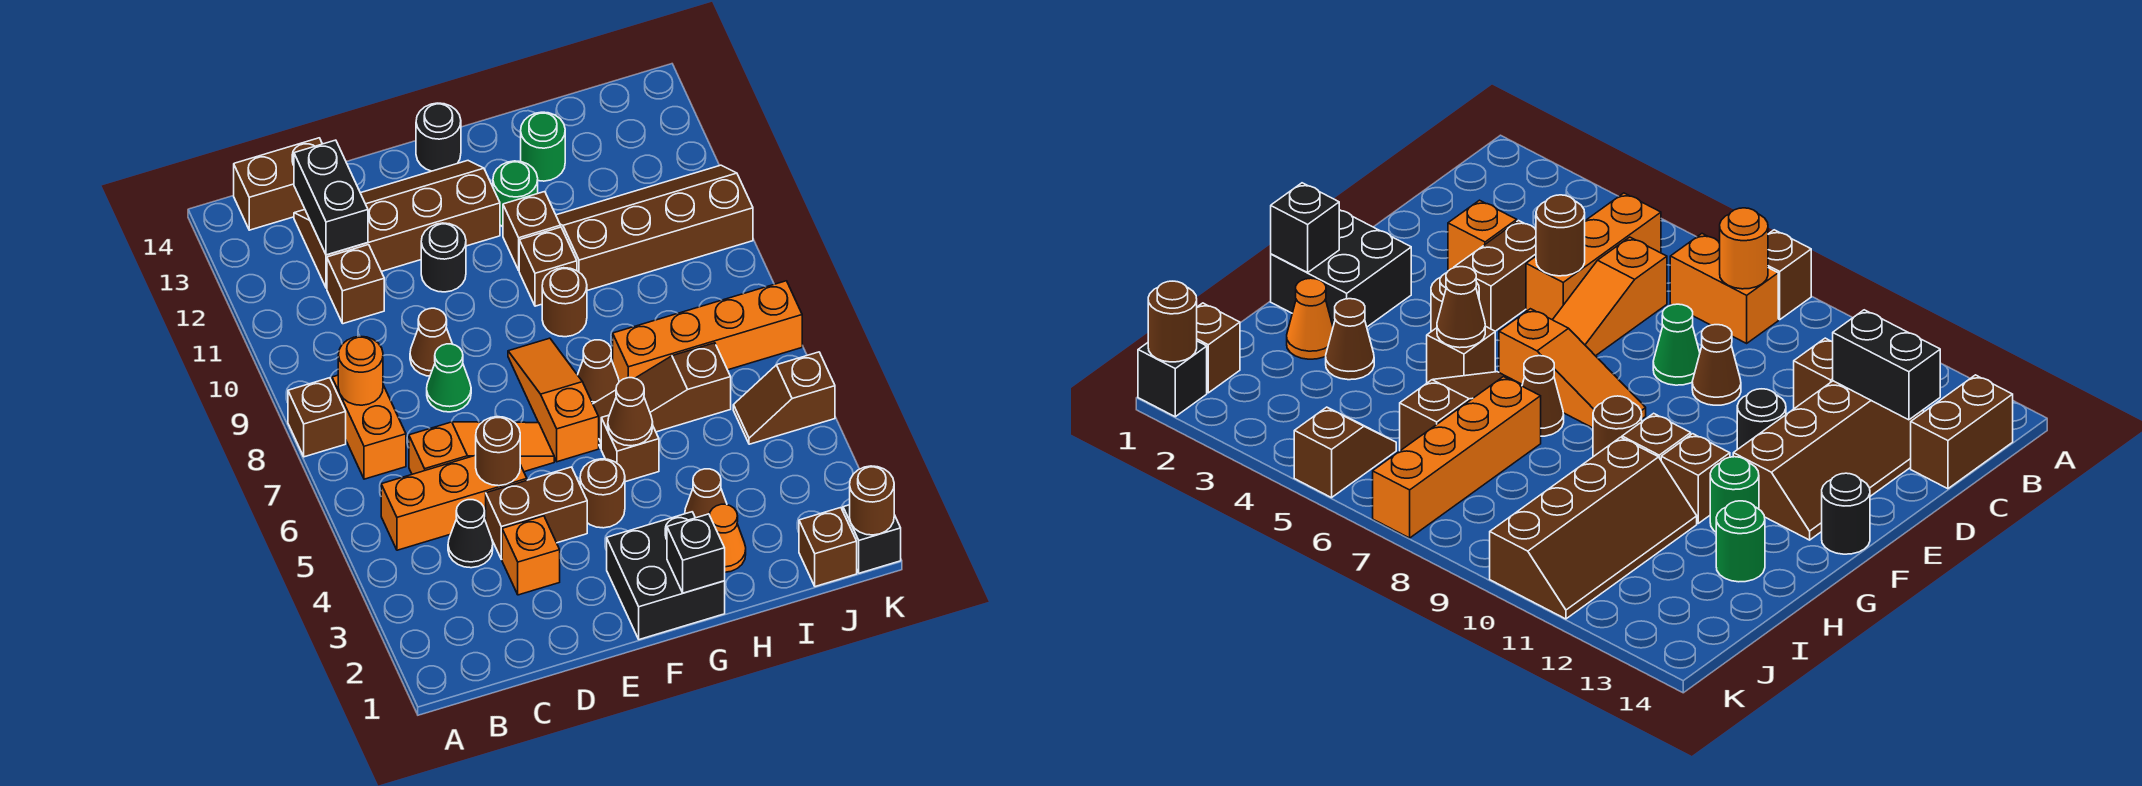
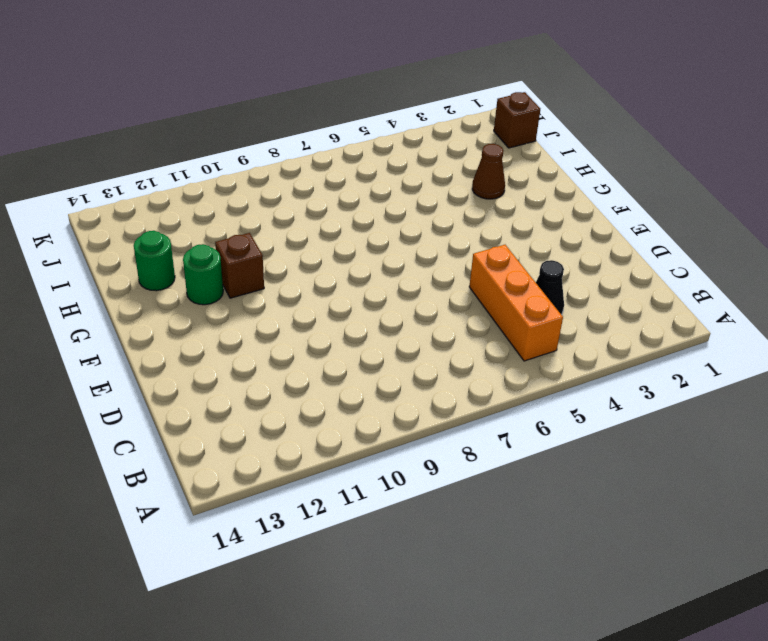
none -> brown brick A8 level 1
none -> orange brick B7:B8 level 1
none -> brown brick B14:C14 level 1
none -> orange slope C6:E6 level 1 top C

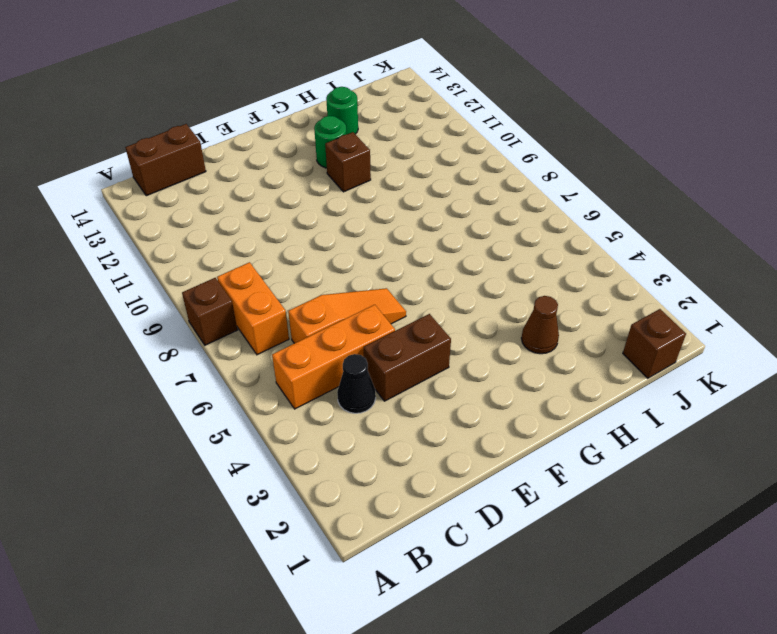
none -> brown brick C11 level 1
none -> brown slope C12:F13 level 1 top 12
none -> orange brick D3 level 1
none -> green cone D8 level 1

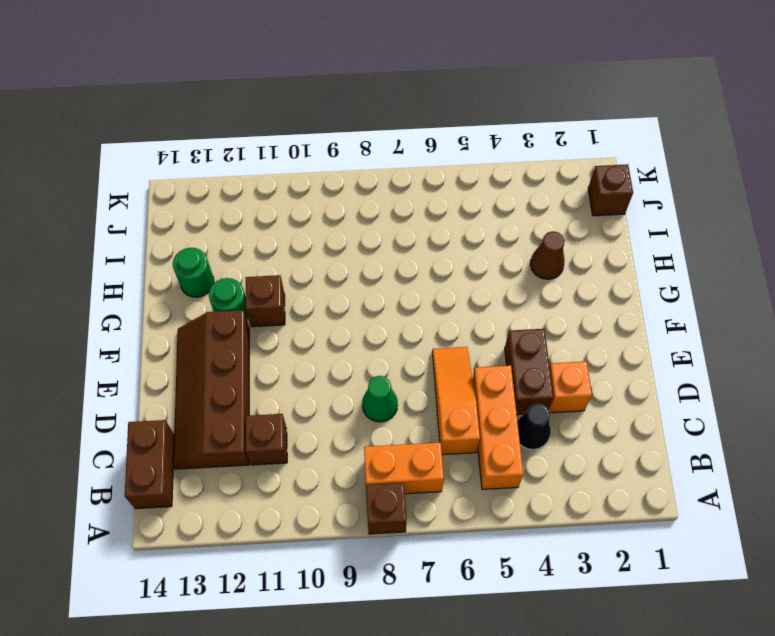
none -> brown cone D9 level 1
none -> black round brick E11 level 1
none -> black brick F1:G2 level 1
none -> brown round brick F4 level 1

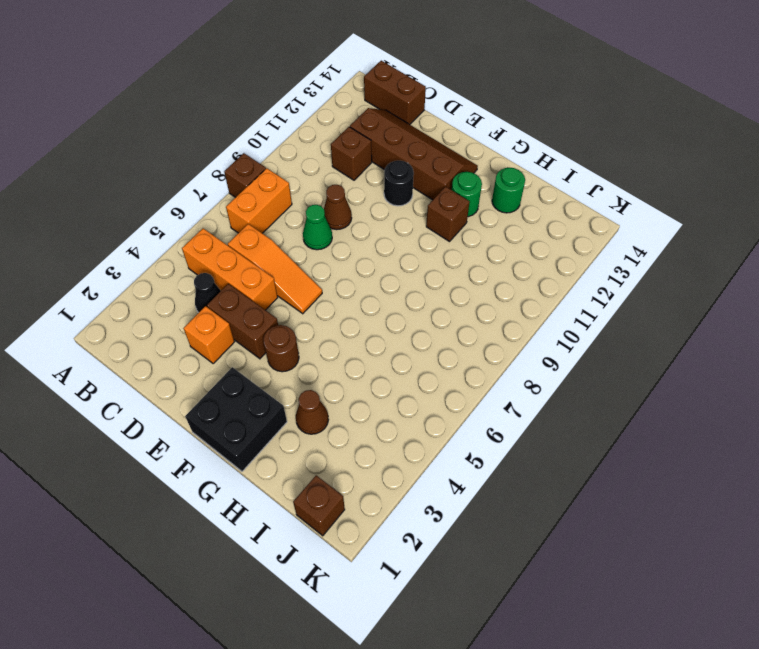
none -> orange slope F6:F8 level 1 top 6
none -> black round brick F14 level 1
none -> brown brick G5 level 1
none -> brown slope G6:I6 level 1 top I

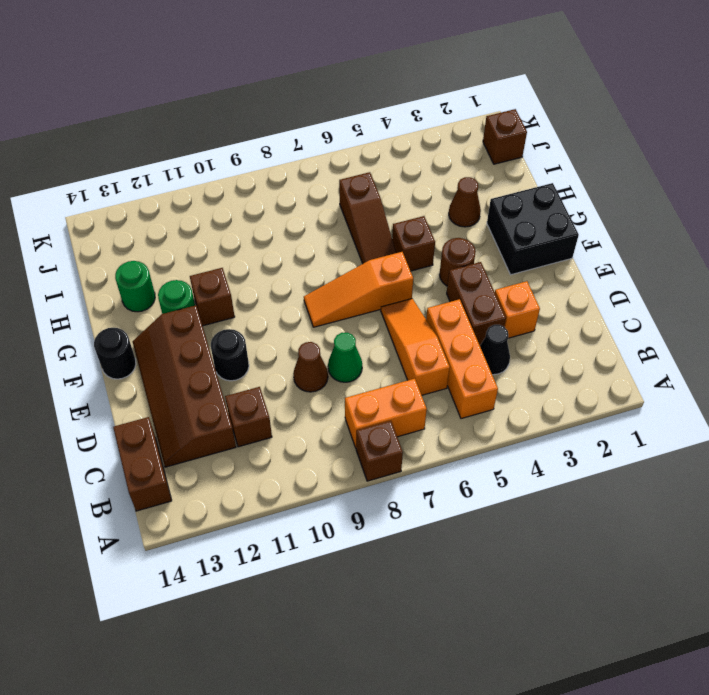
none -> brown cone G7 level 1
none -> brown round brick G9 level 1
none -> brown brick G10 level 1
none -> orange cone H2 level 1

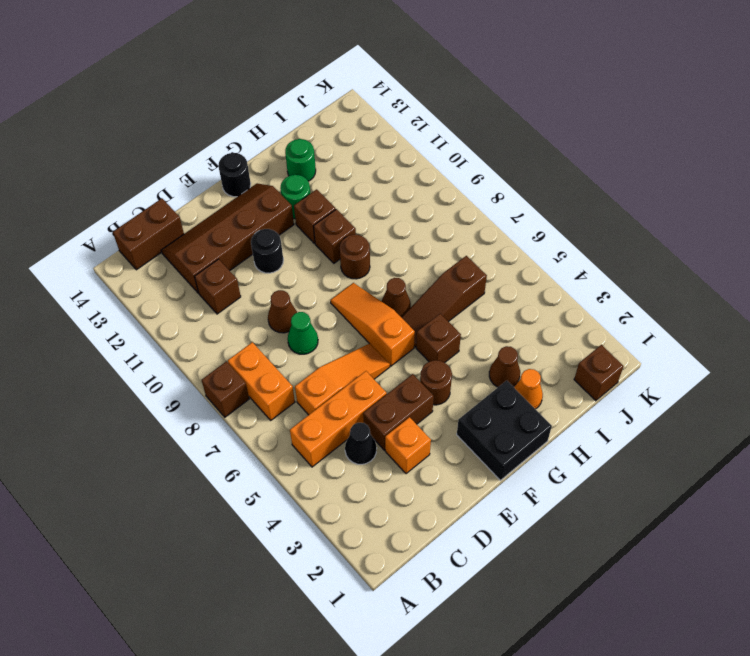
none -> orange brick H7:K7 level 1
none -> brown slope H10:K11 level 1 top 10
none -> brown slope J5:K5 level 1 top K
none -> black brick K1 level 1

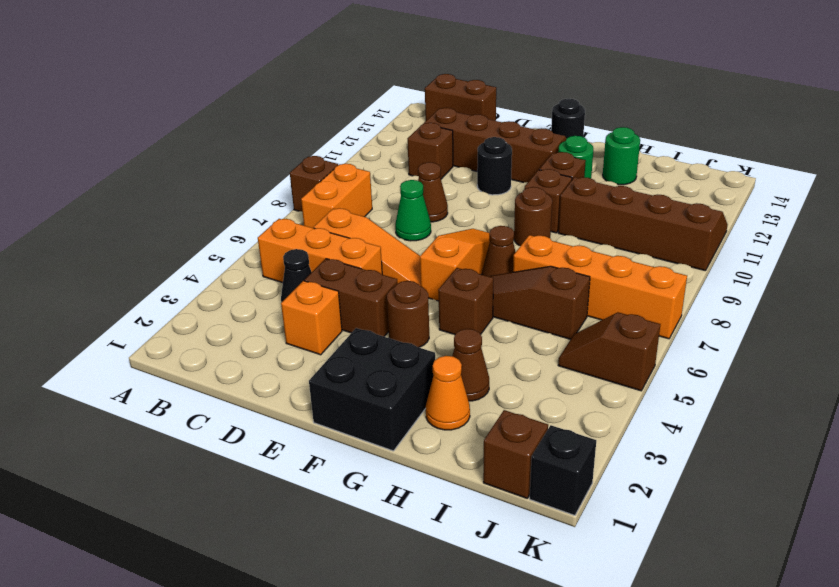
none -> orange round brick B8 level 2
none -> black brick C12:C13 level 2
none -> brown round brick D5 level 2
none -> black brick G1 level 2

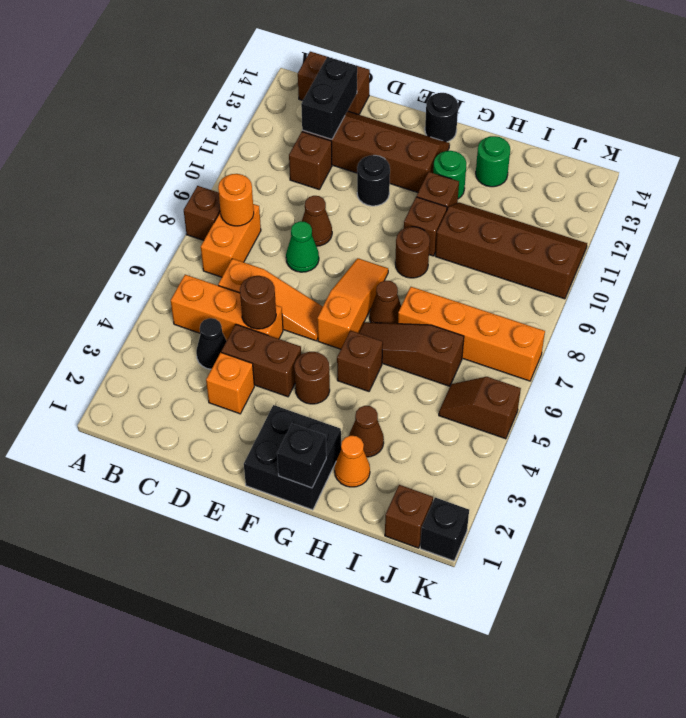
none -> brown cone G5 level 2
none -> brown round brick K1 level 2

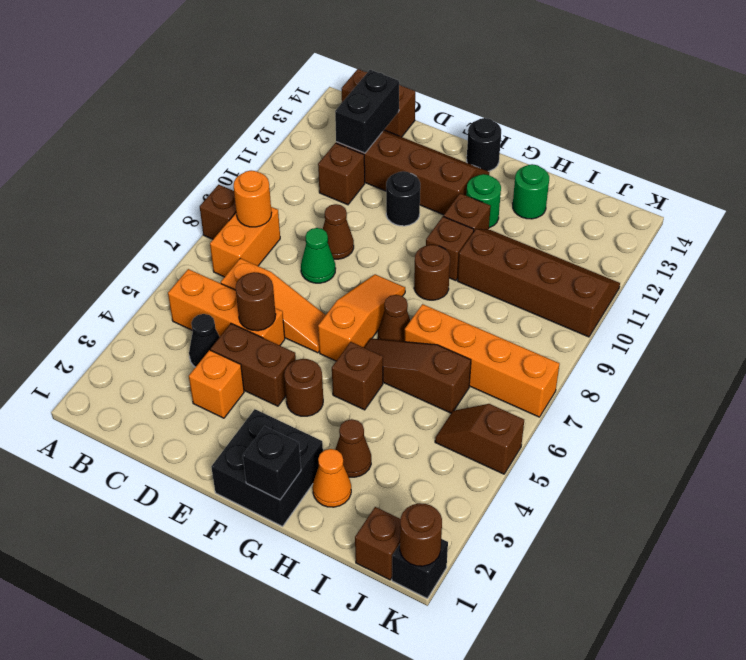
none -> brown cone G5 level 2

